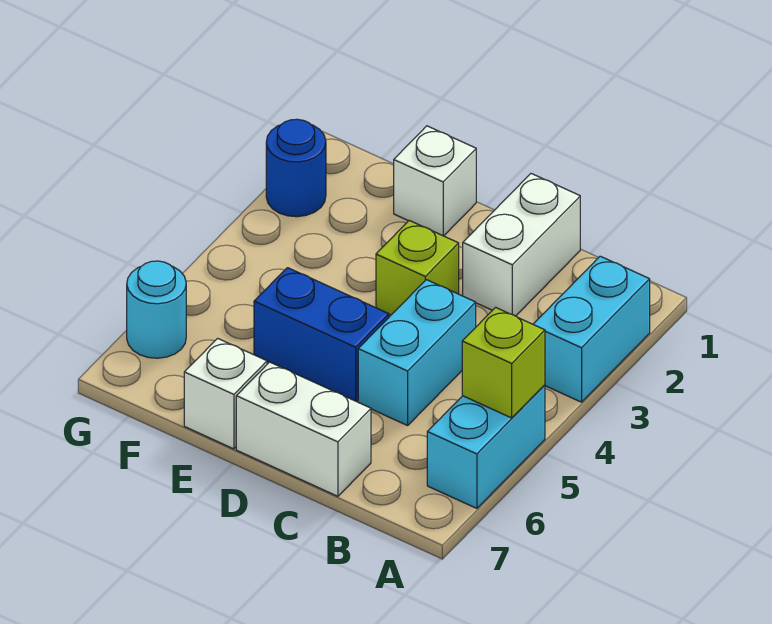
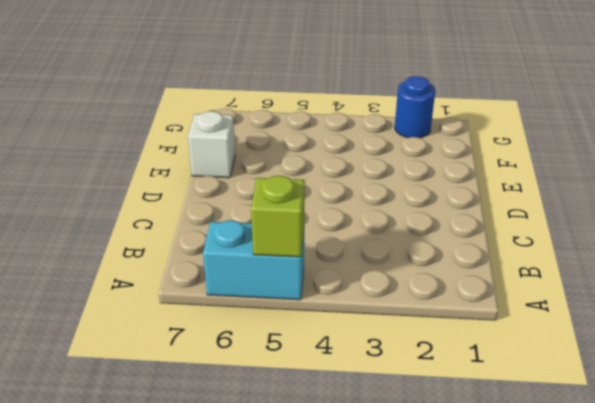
none -> cyan brick A2:A3 level 1
none -> white brick C1:C2 level 1
none -> cyan brick C4:C5 level 1

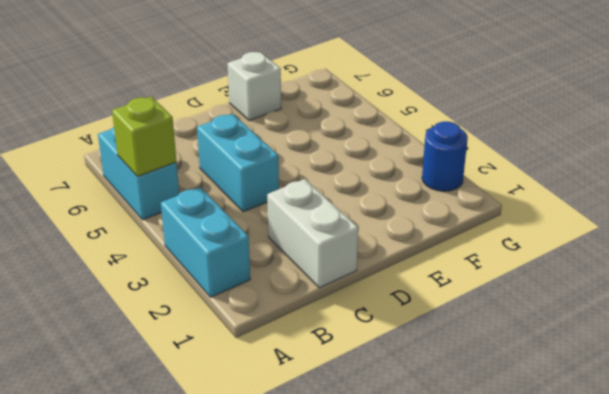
none -> white brick C7:D7 level 1
none -> lime brick D3 level 1
none -> blue brick D5:E5 level 1

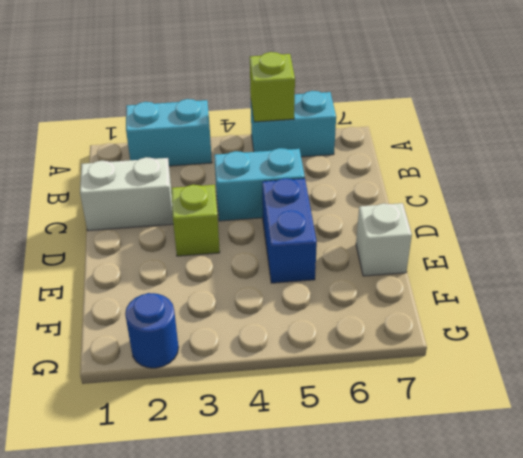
none -> white brick C7:D7 level 1
none -> white brick E1 level 1
none -> cyan round brick G6 level 1

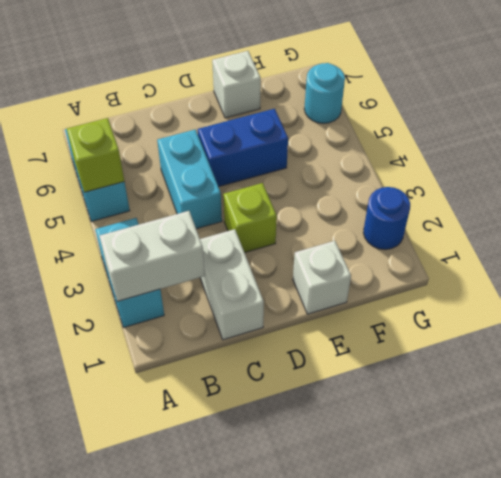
white brick A2:B2 level 2 -> white brick C7:D7 level 1

